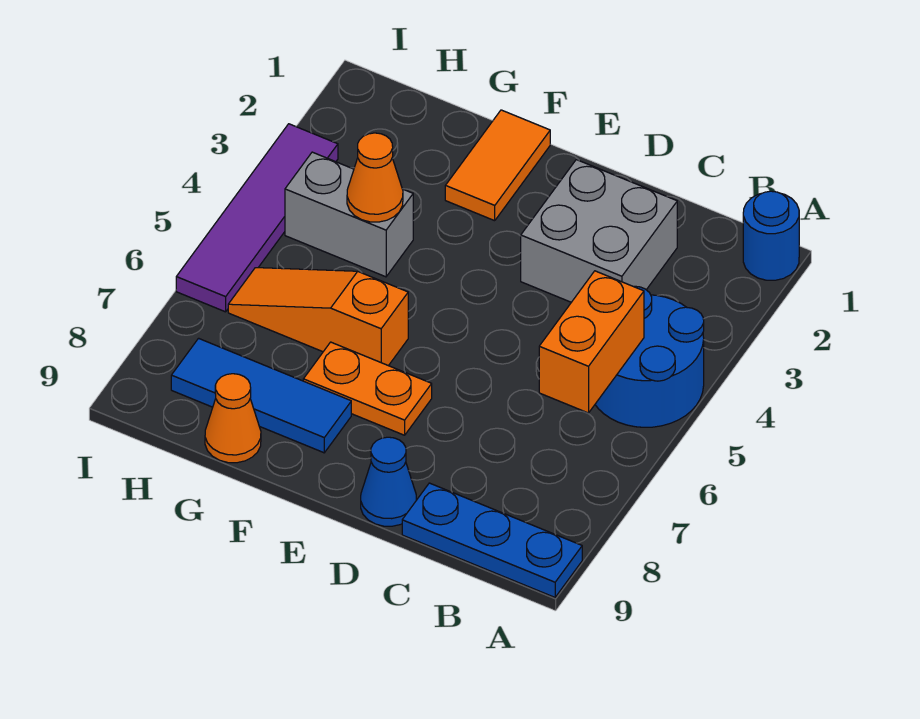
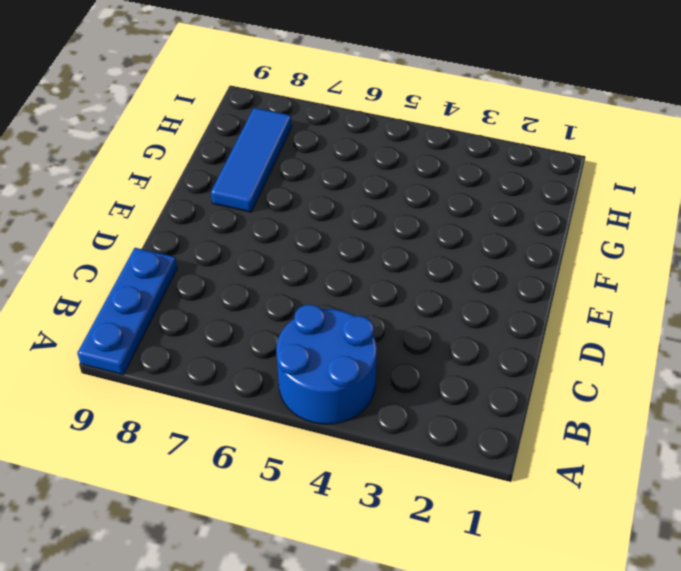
none -> blue round brick A1 level 1
none -> grey brick C2:D3 level 1
none -> blue cone D9 level 1

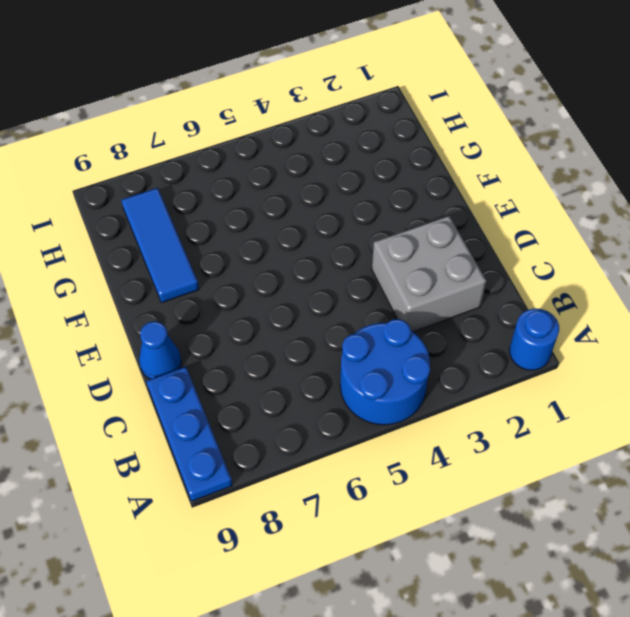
none -> orange plate E7:F7 level 1
none -> orange tile F1:F2 level 1
none -> orange slope F6:H6 level 1 top F

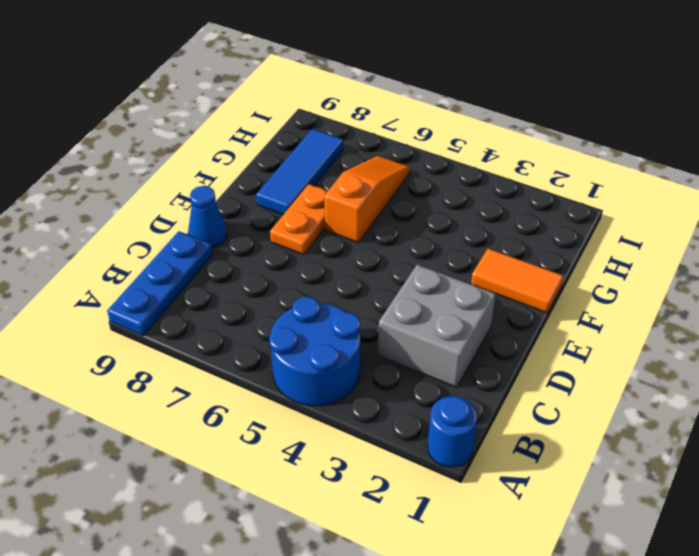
none -> grey brick G4:H4 level 1
none -> orange cone G9 level 1
none -> purple tile I3:I6 level 1

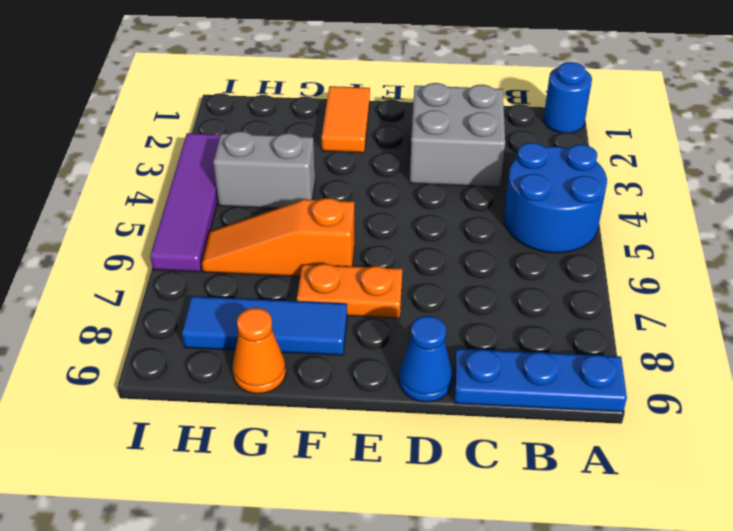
none -> orange brick B5:B6 level 2
none -> orange cone G4 level 2

